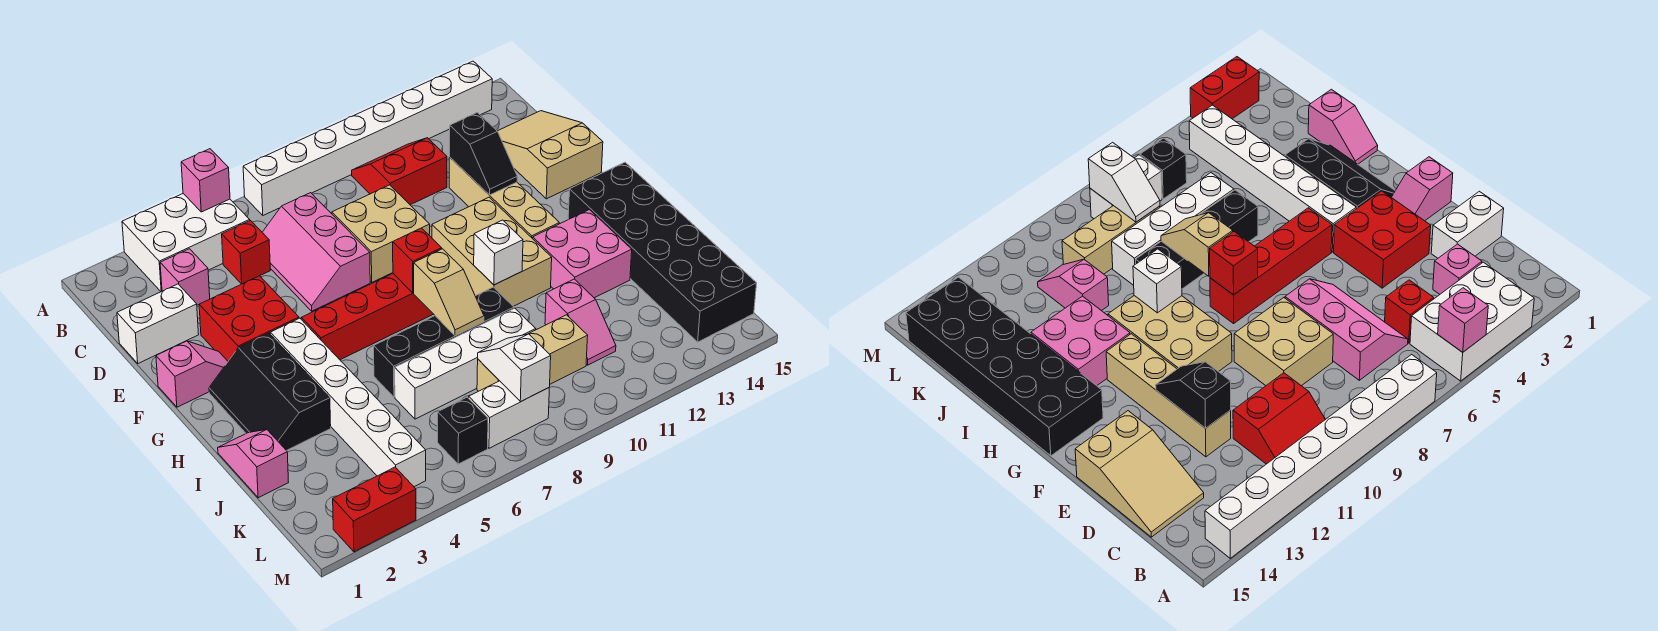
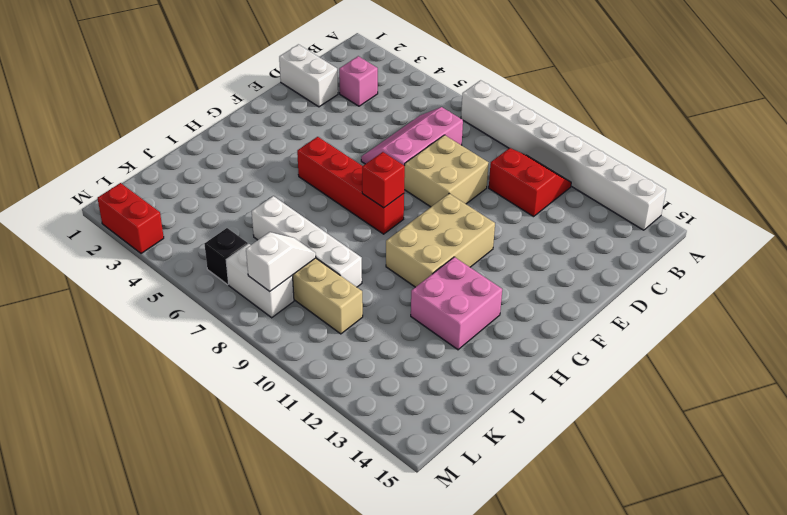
none -> white brick A3:B5 level 1
none -> red brick C5 level 1
none -> tan slope C14:E15 level 1 top E
none -> tan brick D12:G12 level 1

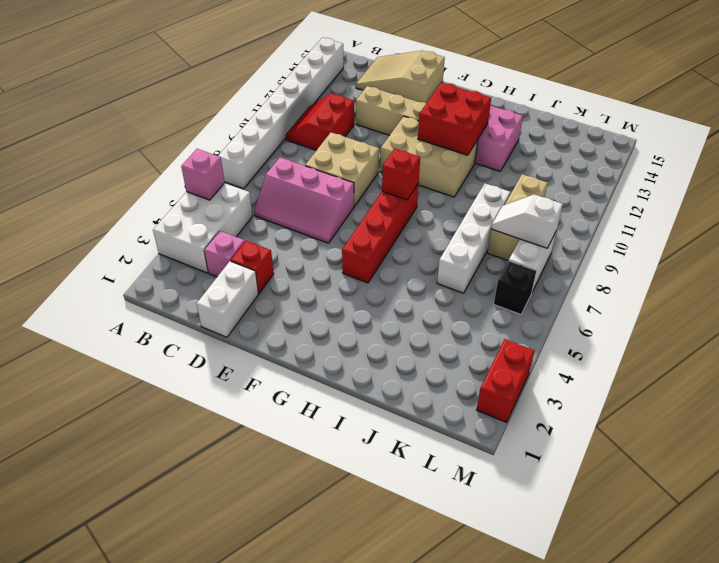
red brick D3 level 1 -> red brick C5 level 1
red brick G11:H12 level 2 -> red brick E3:F4 level 1
none -> pink slope F1:F2 level 1 top 1
none -> black slope G2:I3 level 1 top 3
none -> white brick G4:L4 level 1
none -> black brick G14:L15 level 1

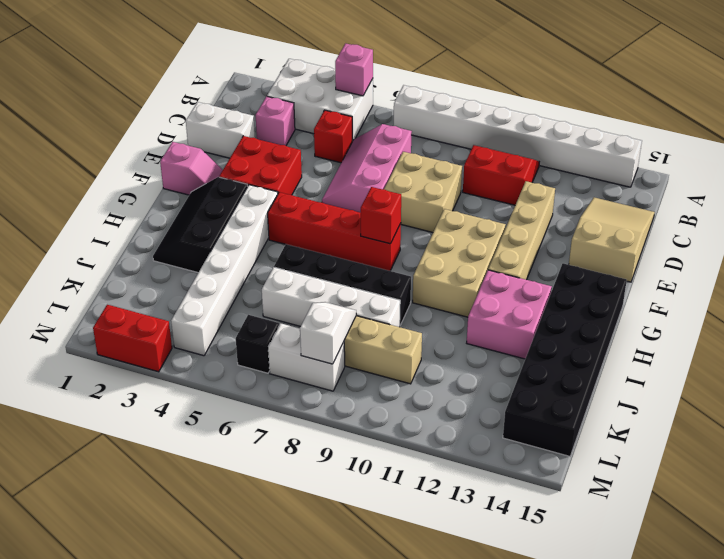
none -> pink slope I1:J1 level 1 top J
none -> pink slope J11:K11 level 1 top J
none -> black slope D12:E12 level 2 top D
none -> tan slope H8:I8 level 2 top H

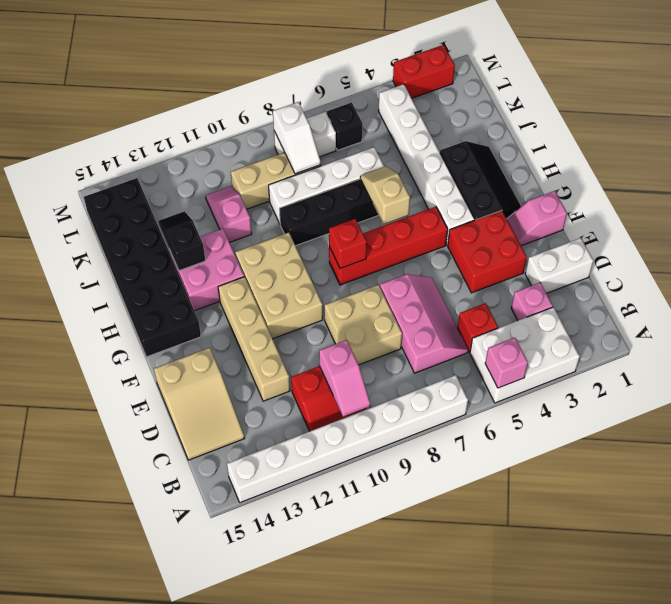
pink slope B10:C10 level 2 top C -> pink slope I1:J1 level 1 top J
tan slope H6:I6 level 2 top H -> tan slope H8:I8 level 2 top H
black slope I13:J13 level 2 top I -> black slope D12:E12 level 2 top D
none -> white brick H10 level 2

